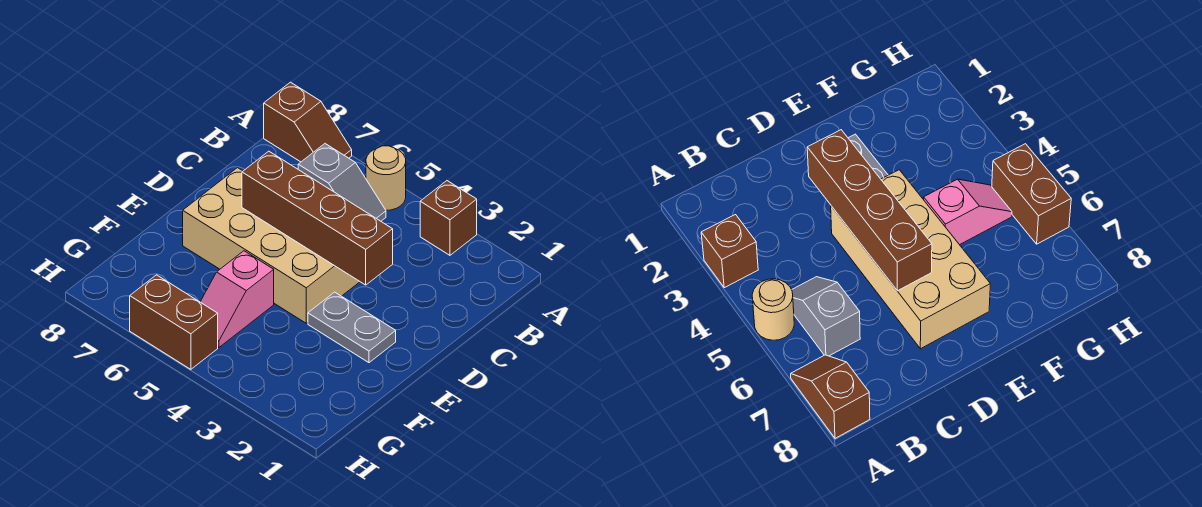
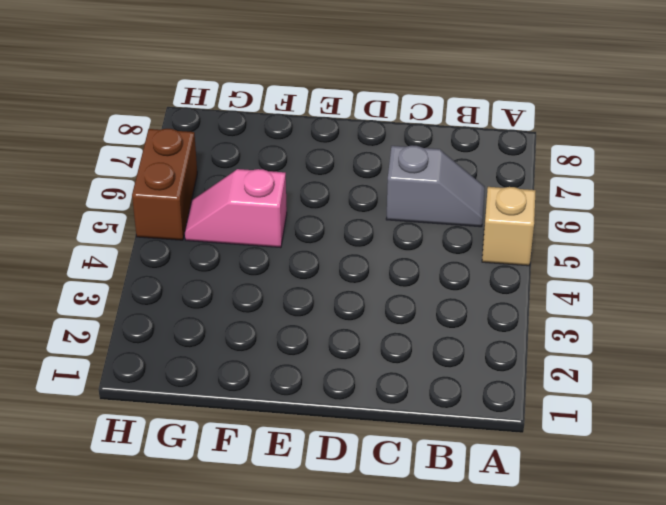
tan brick A5 level 1 -> tan round brick A5 level 1
grey slope B6:C6 level 1 top C -> grey slope B5:B6 level 1 top 6
none -> brown brick A3 level 1
none -> brown slope A7:A8 level 1 top 8

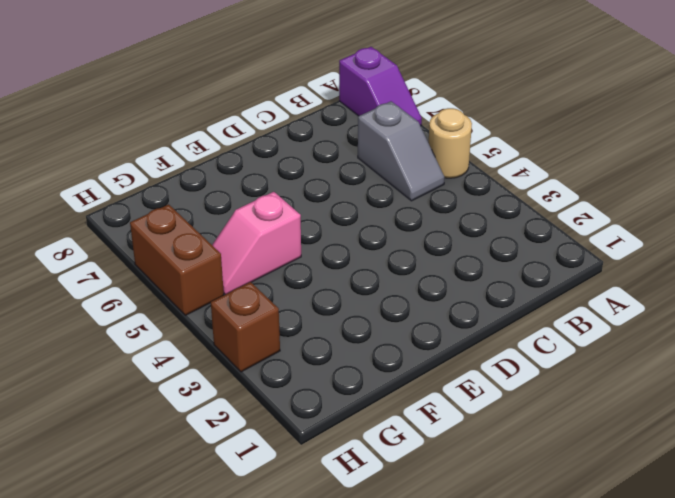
purple slope A7:A8 level 1 top 8 -> brown slope A7:A8 level 1 top 8
brown brick H3 level 1 -> brown brick A3 level 1
none -> tan brick D4:E7 level 1
none -> grey plate E2:E3 level 1

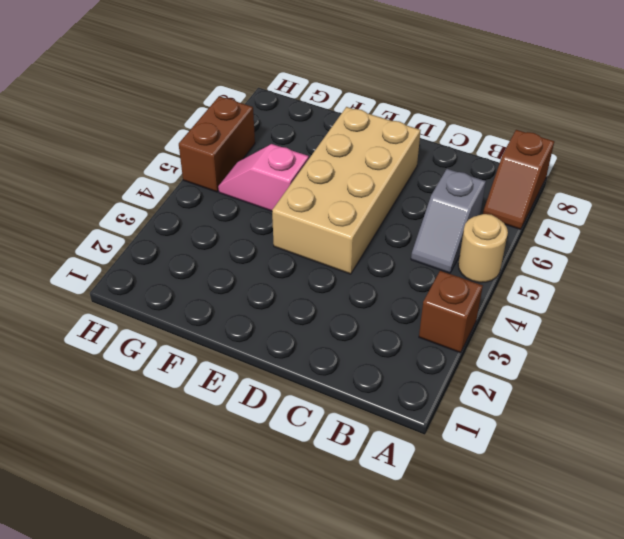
none -> grey plate E2:E3 level 1
none -> brown brick D3:D6 level 2

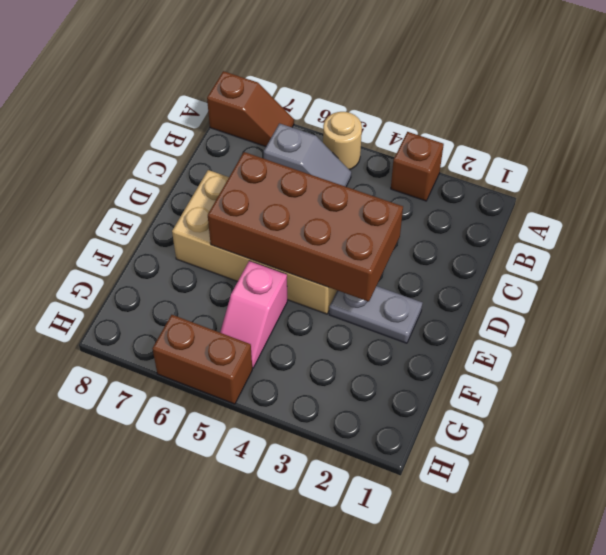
brown brick D3:E6 level 2 -> brown brick D3:D6 level 2

